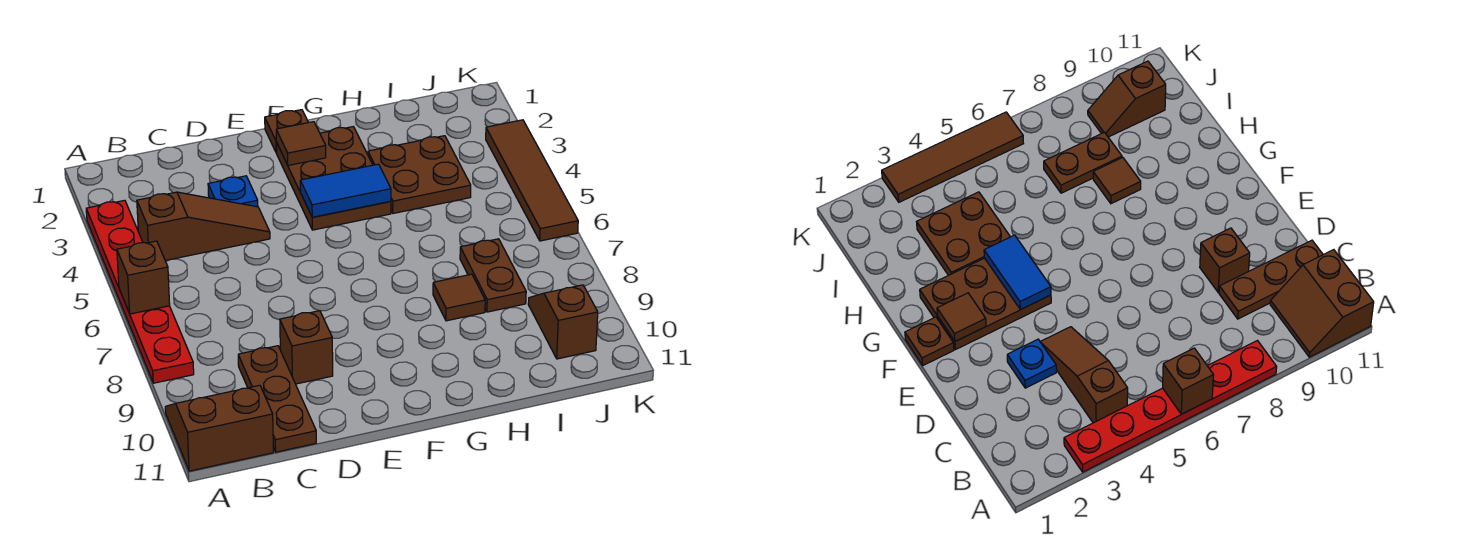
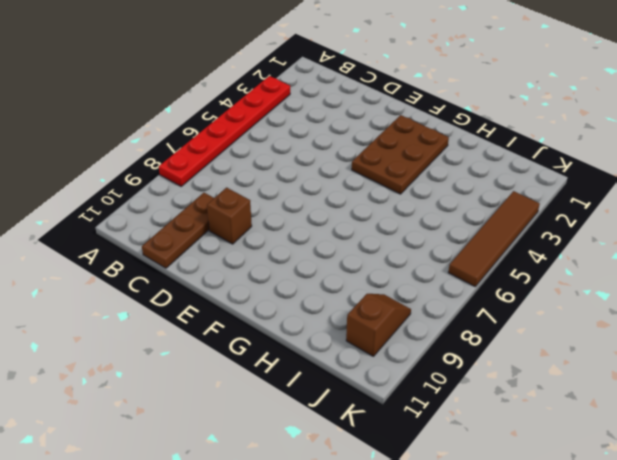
none -> brown slope A10:B11 level 1 top 11
none -> brown slope B4:D4 level 1 top B
none -> blue plate D3 level 1

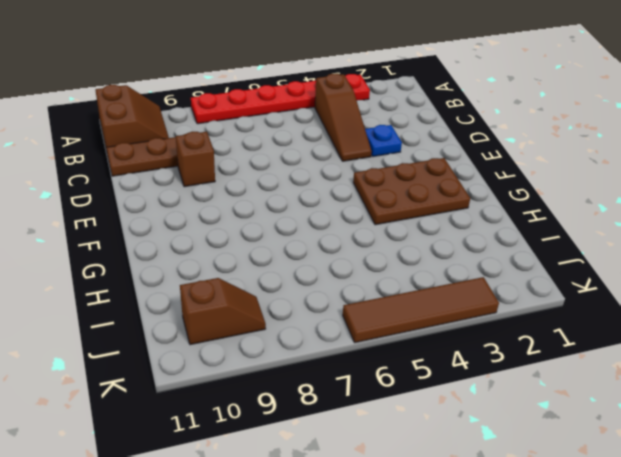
none -> brown plate F1 level 1
none -> brown plate H3:I4 level 1
none -> brown tile H8 level 1

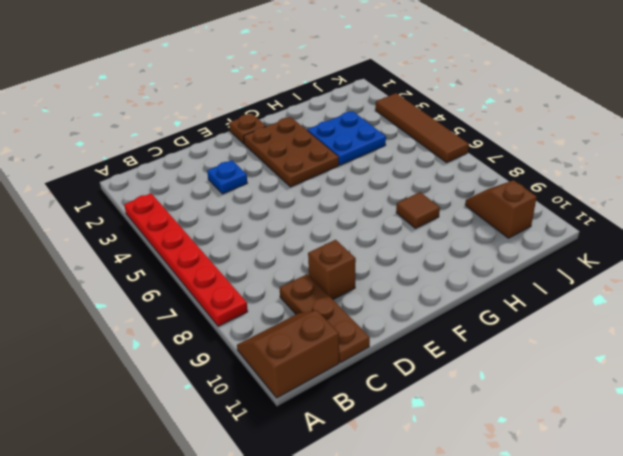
blue plate H3:I4 level 1 -> brown plate H3:I4 level 1
none -> brown slope B4:D4 level 1 top B
none -> brown plate I7:I8 level 1
none -> brown brick A6 level 2

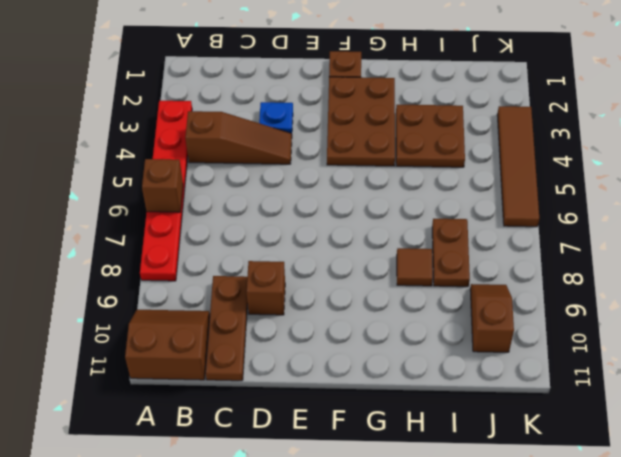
none -> brown tile F2 level 2
none -> blue tile F4:G4 level 2

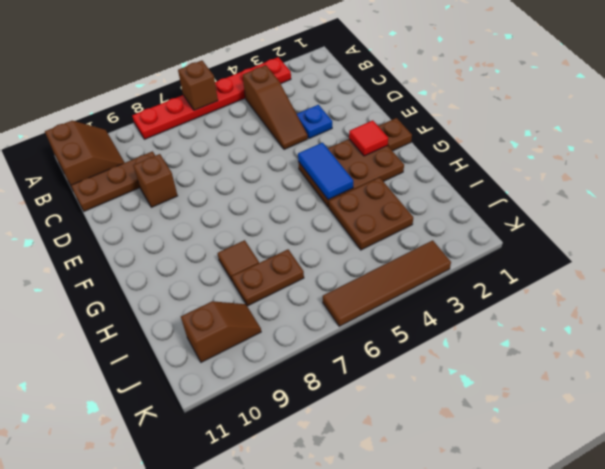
red tile F2 level 2 -> brown tile F2 level 2

